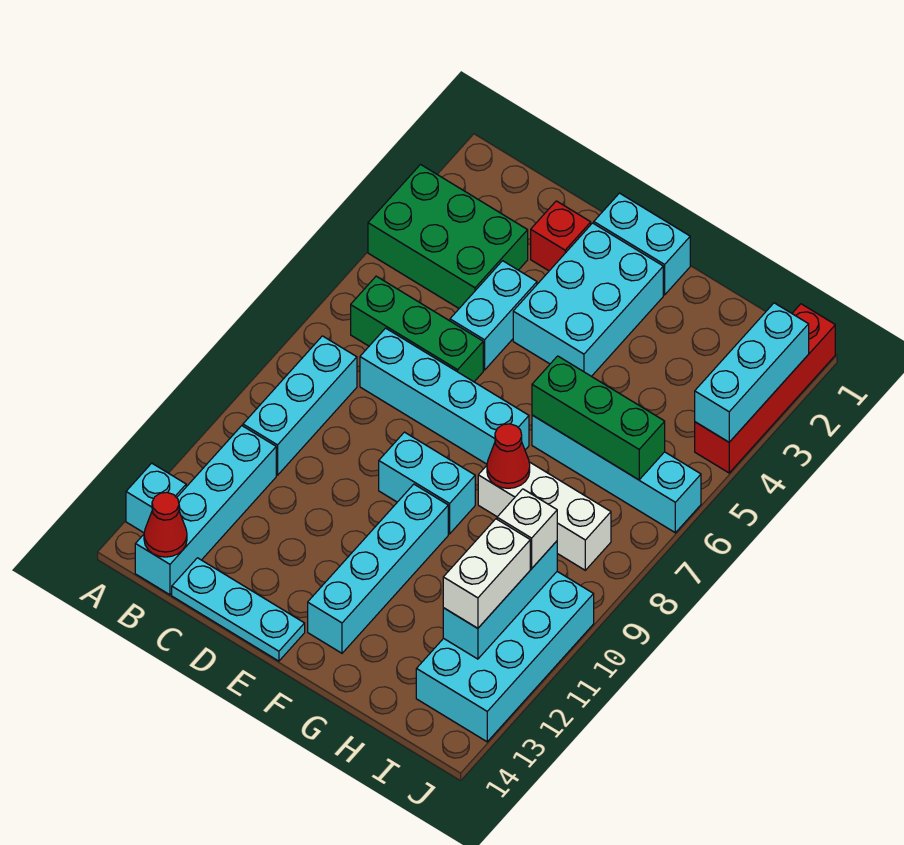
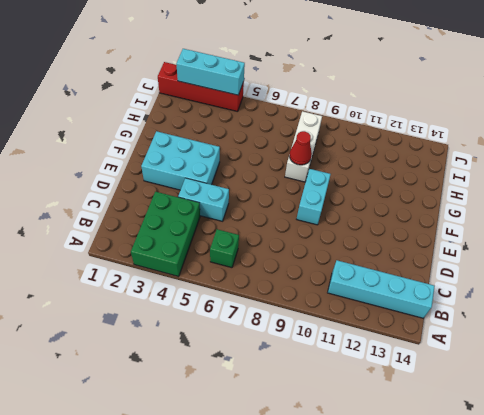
green brick B6 level 1 -> green brick B6:D6 level 1
none -> cyan brick A13 level 1
none -> cyan brick B8:B10 level 1
none -> cyan brick C7:F7 level 1

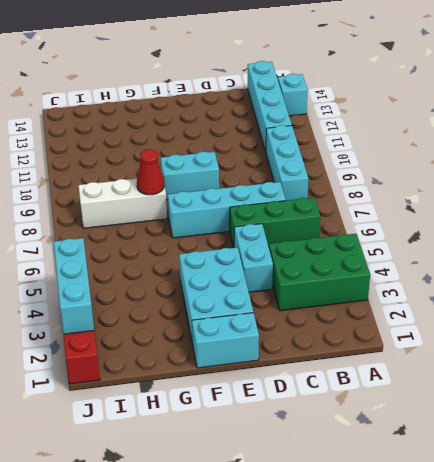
none -> cyan plate C14:E14 level 1
none -> red brick D2 level 1
none -> cyan brick F10:F13 level 1

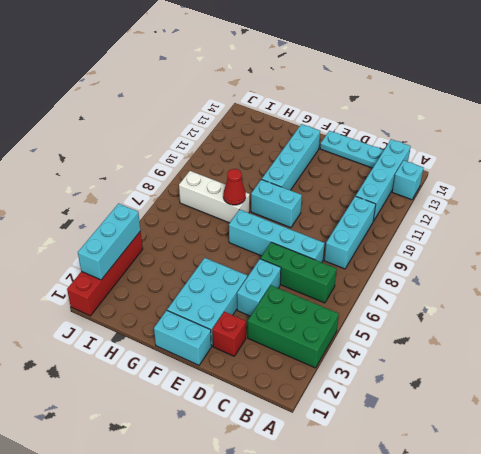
none -> cyan brick G6:J6 level 1
none -> cyan brick I10:J13 level 1
none -> red cone B14 level 2

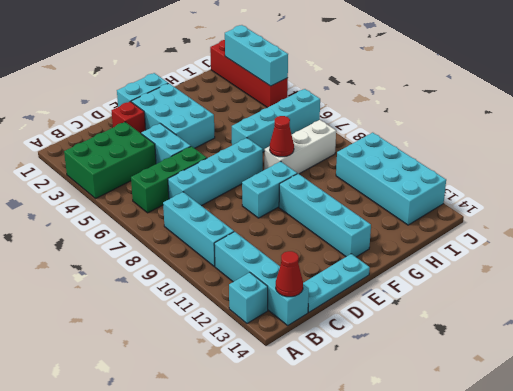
none -> green brick G6:I6 level 2
none -> cyan brick I10:I12 level 2
none -> white brick I10 level 3

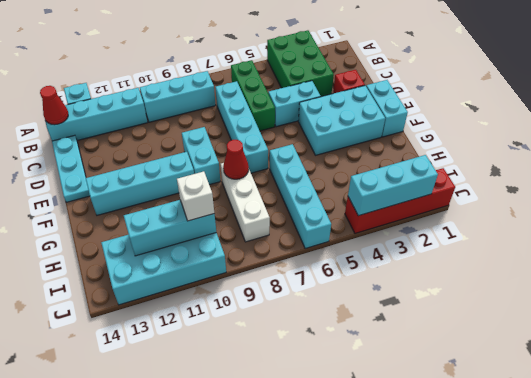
none -> green brick G6:I6 level 2
none -> white brick I11:I12 level 3

